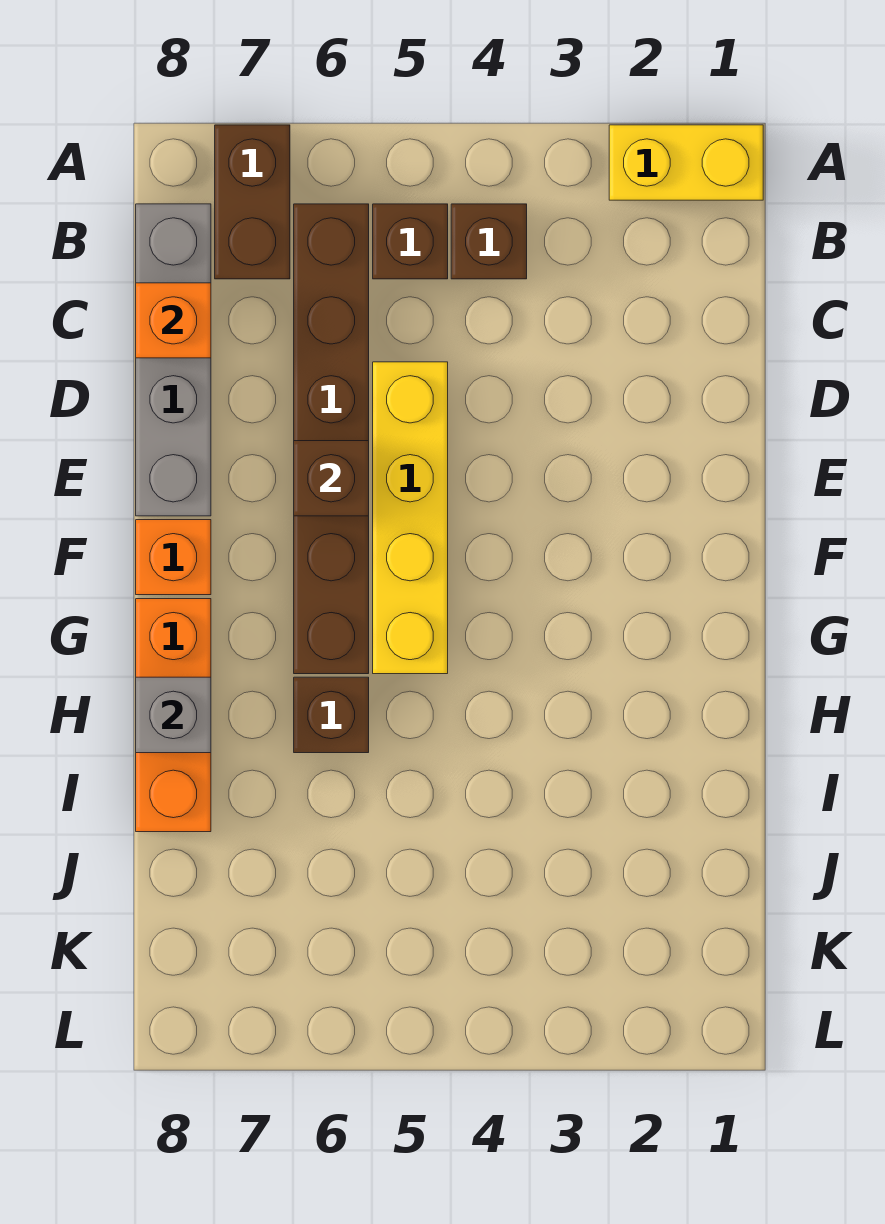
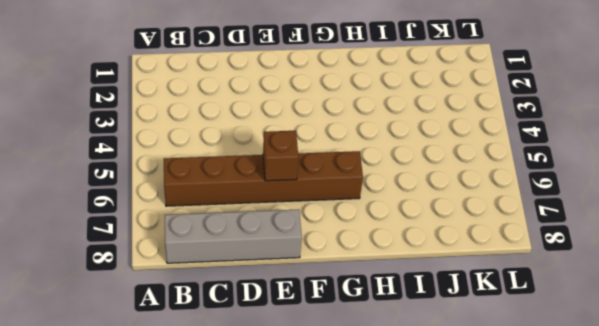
none -> yellow brick A1:A2 level 1
none -> brown brick A7:B7 level 1
none -> brown brick B4 level 1

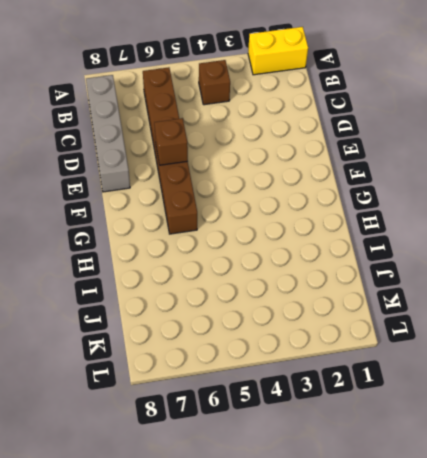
none -> brown brick A7:B7 level 1
none -> brown brick B5 level 1
none -> yellow brick D5:G5 level 1

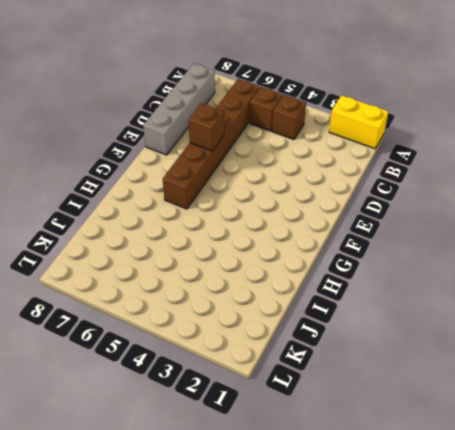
none -> brown brick A7:B7 level 1
none -> yellow brick D5:G5 level 1
none -> orange brick F8 level 1

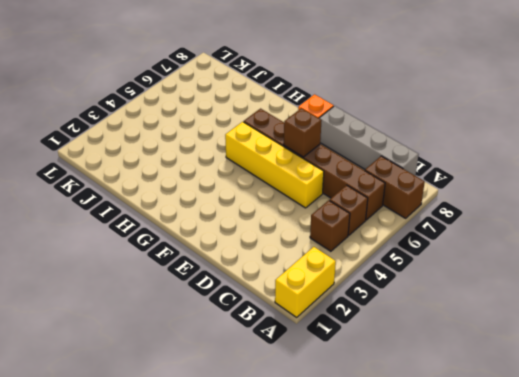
none -> orange brick G8:I8 level 1
none -> brown brick H6 level 1
none -> orange brick C8 level 2

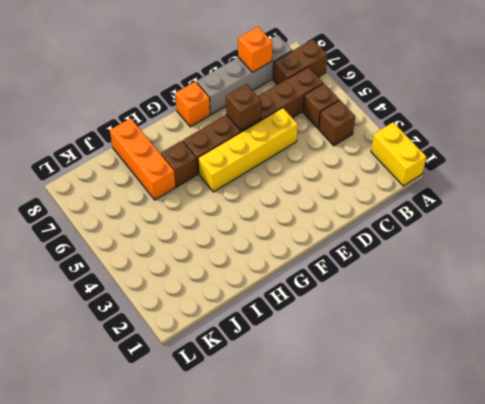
orange brick I6:I8 level 1 -> orange brick G8:I8 level 1
none -> grey brick H8 level 2

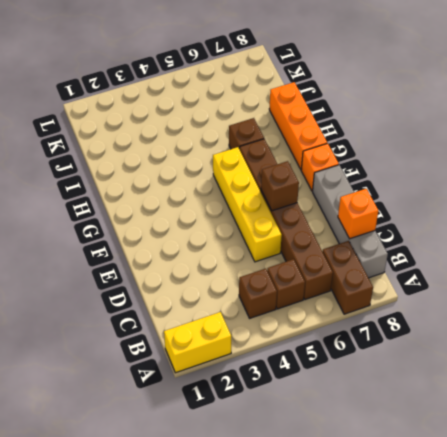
none -> grey brick H8 level 2

